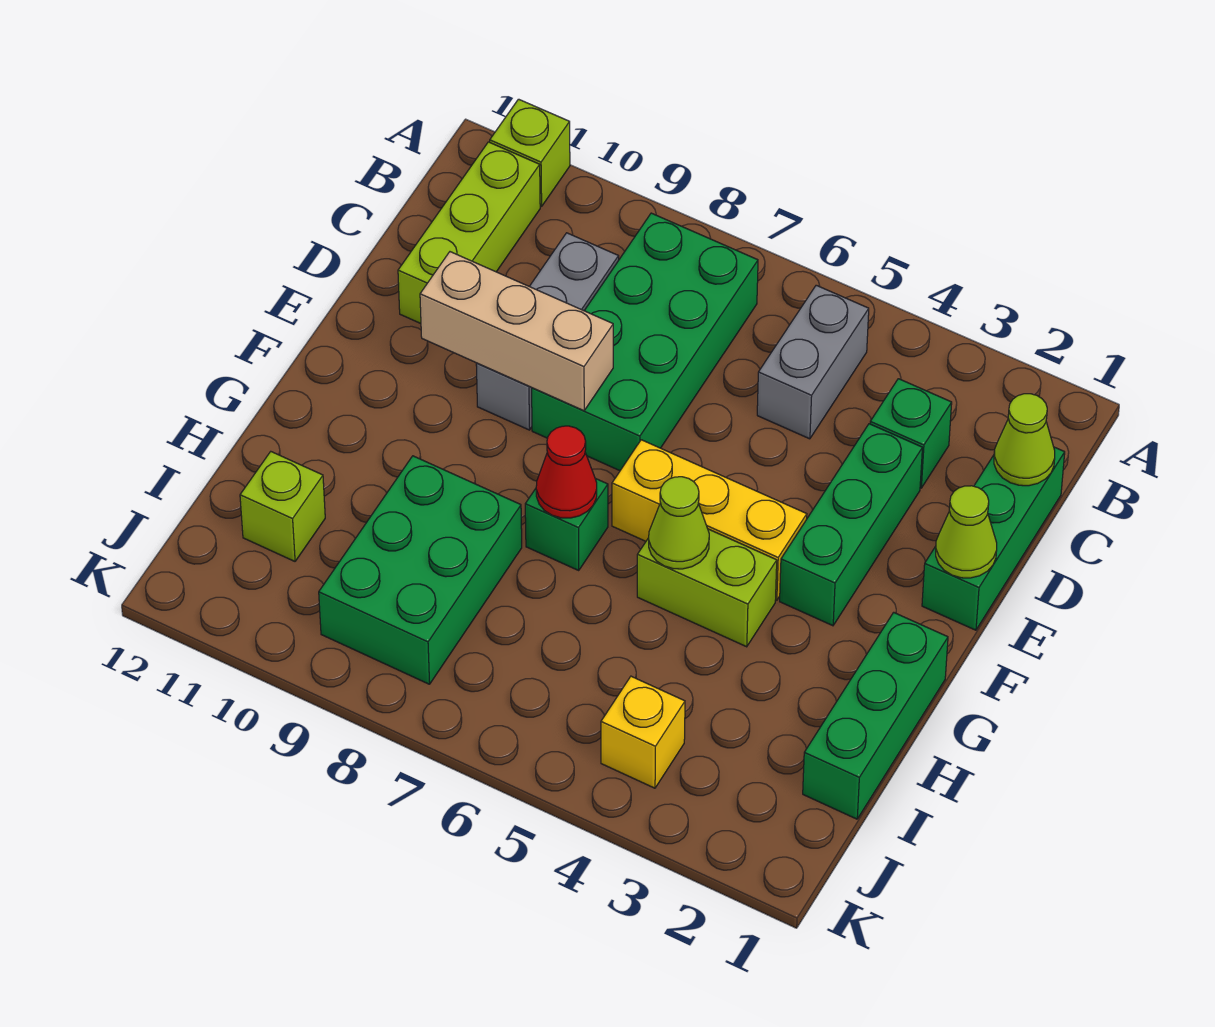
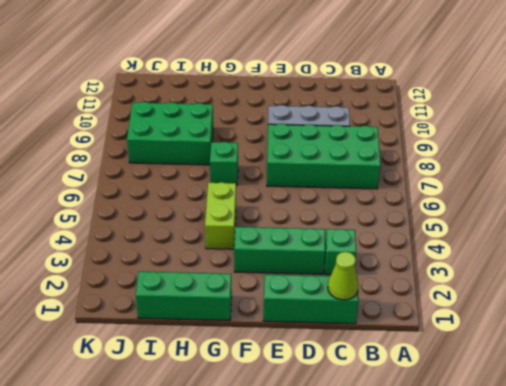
none -> lime brick A11 level 1
none -> grey brick B5:C5 level 1
none -> lime brick B11:D11 level 1

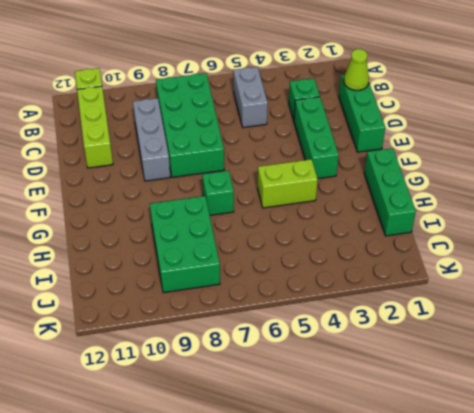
none -> yellow brick F4:F6 level 1
none -> lime brick I11 level 1
none -> yellow brick J4 level 1

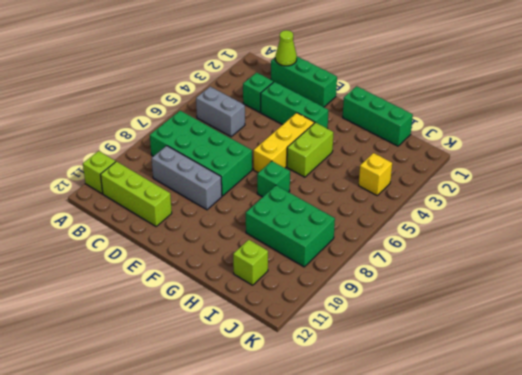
none -> lime cone E1 level 2
none -> tan brick E8:E10 level 2
none -> lime cone G5 level 2

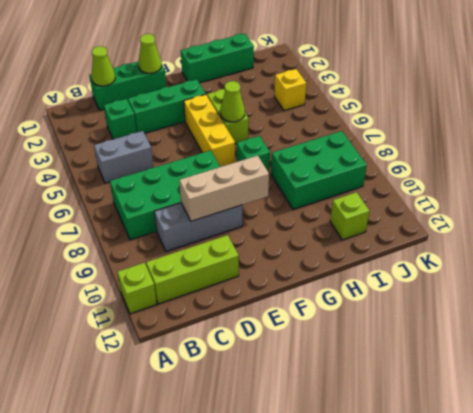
tan brick D9:F9 level 2 -> tan brick E8:E10 level 2
none -> red cone G7 level 2

